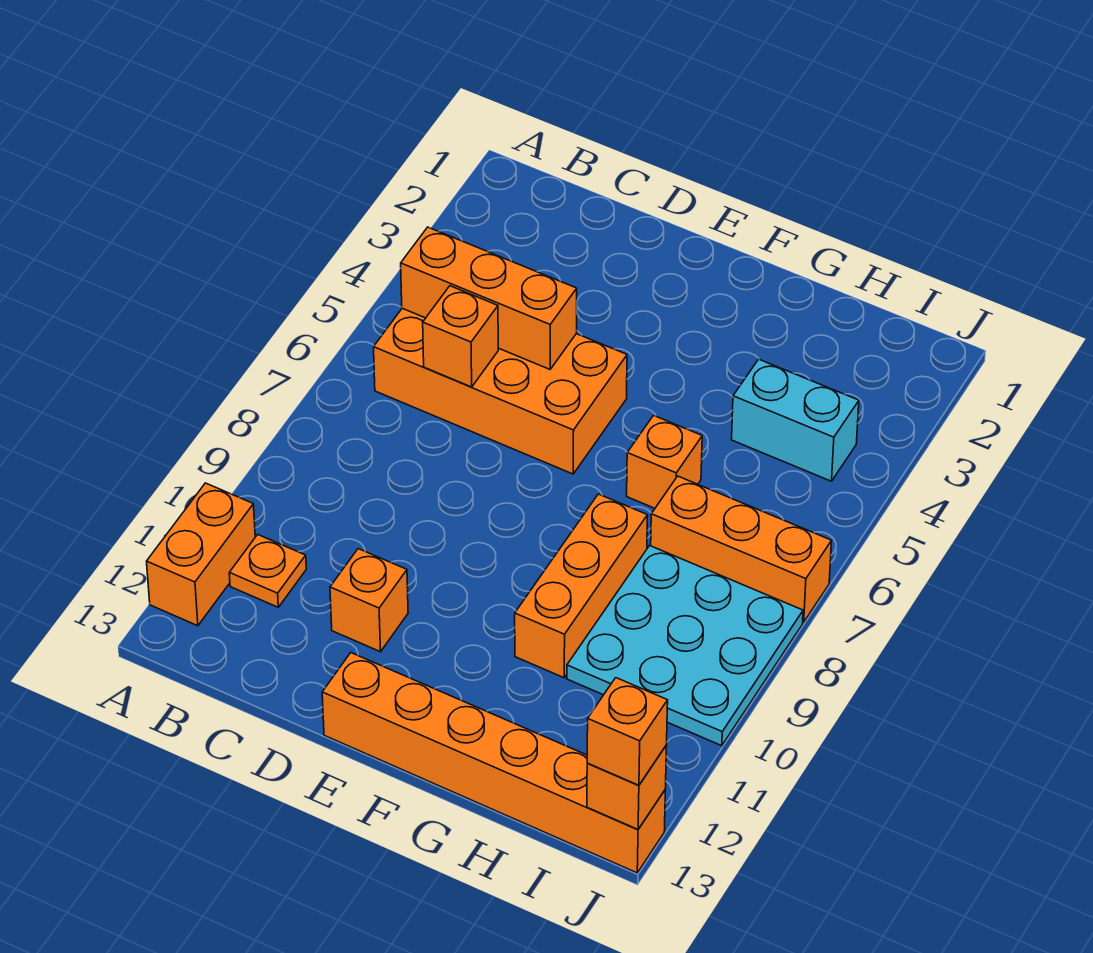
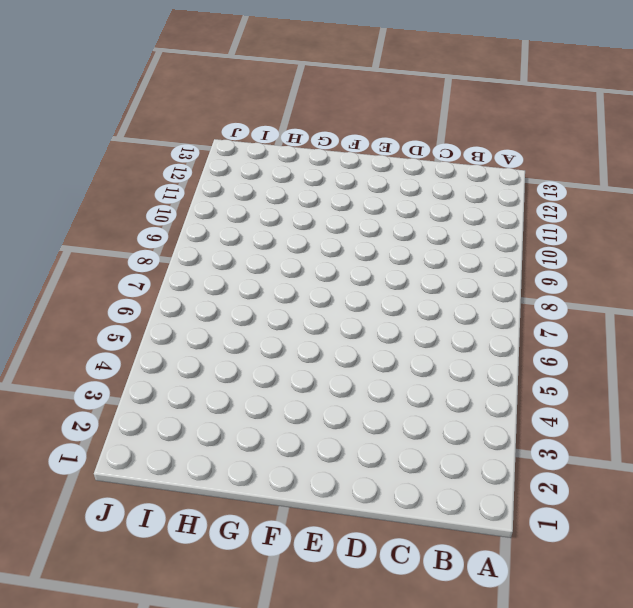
none -> orange brick A11:A12 level 1
none -> orange brick B5:E6 level 1
none -> orange plate B11 level 1

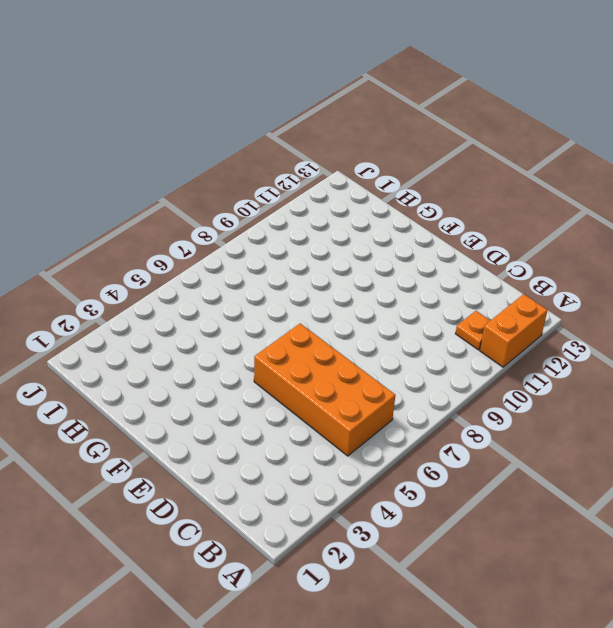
none -> orange brick D11 level 1
none -> orange brick E13:J13 level 1
none -> orange brick G6 level 1

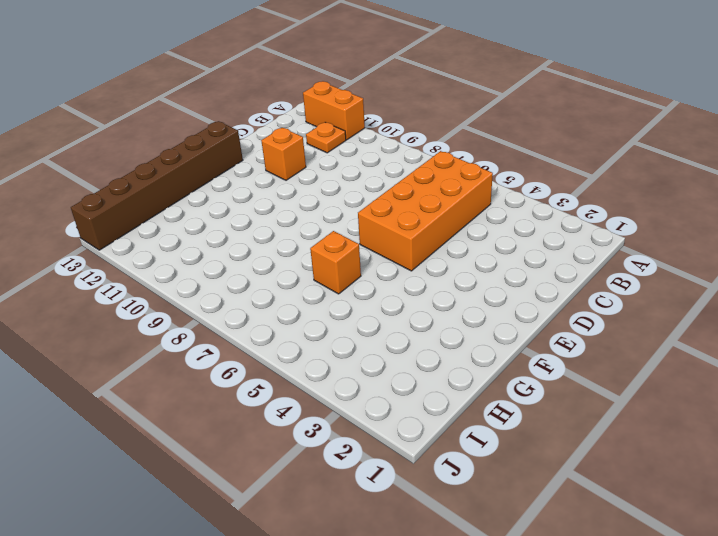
brown brick E13:J13 level 1 -> orange brick E13:J13 level 1
none -> orange brick G8:G10 level 1
none -> cyan brick H4:I4 level 1
none -> orange brick H7:J7 level 1

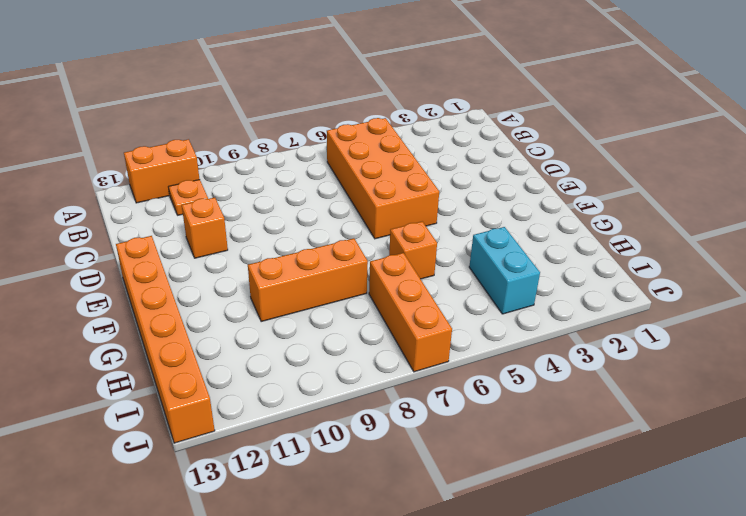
none -> cyan plate H8:J10 level 1
none -> orange brick B5:D5 level 2
none -> orange brick C6 level 2

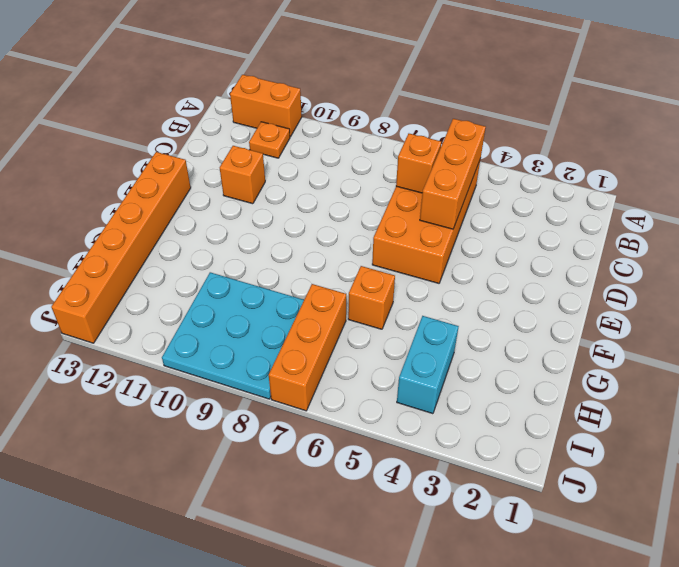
none -> orange brick G8:G10 level 1
none -> orange brick J13 level 2
none -> orange brick J13 level 3

